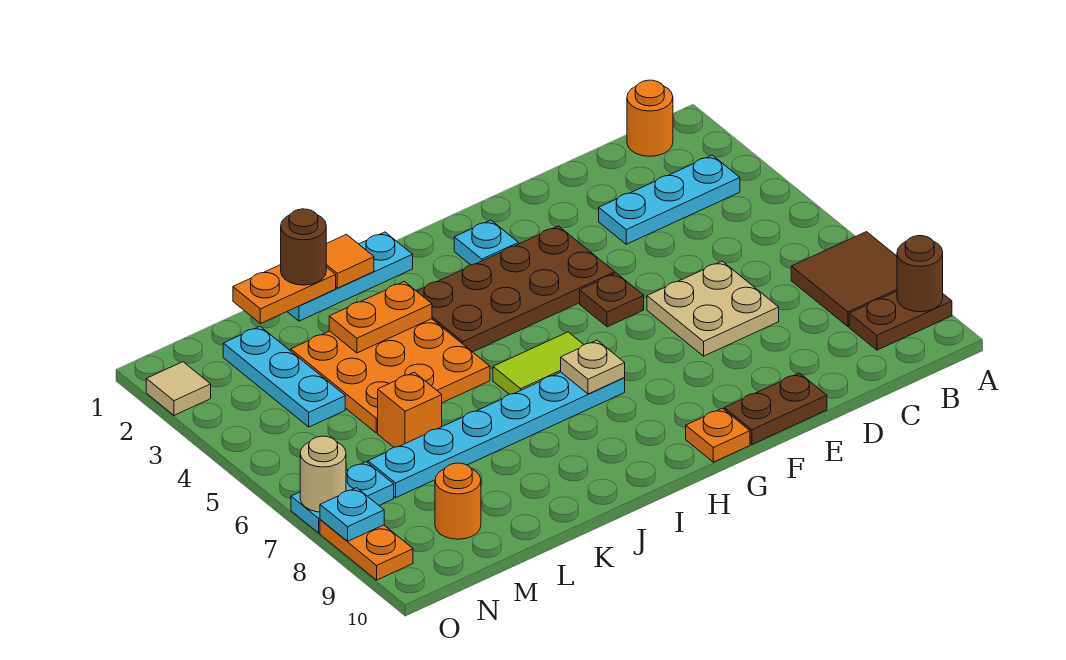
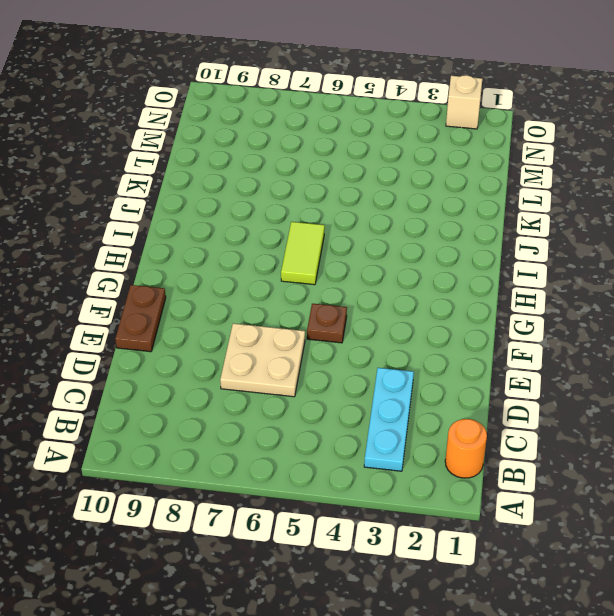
tan brick O2 level 1 -> tan tile O2 level 1
none -> brown tile A7:B8 level 1
none -> brown plate A9:B9 level 1
none -> brown plate F3:I4 level 1

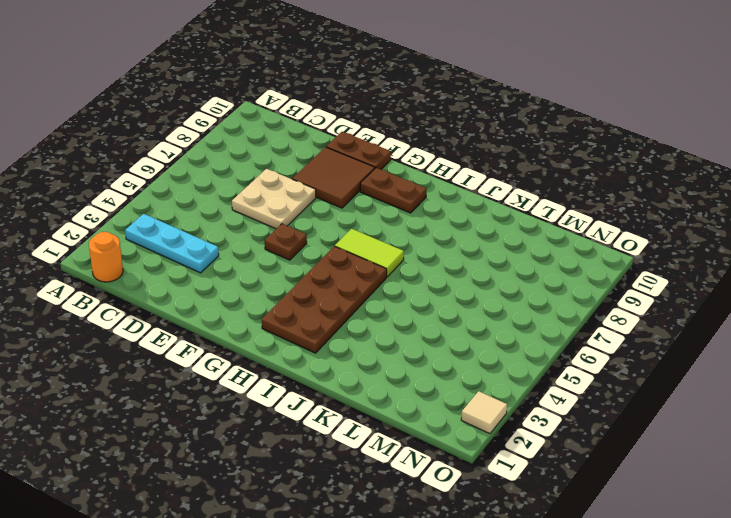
brown tile E8:F9 level 1 -> brown tile A7:B8 level 1
brown plate G9:H9 level 1 -> brown plate A9:B9 level 1
brown plate H2:I5 level 1 -> brown plate F3:I4 level 1
none -> cyan plate G2 level 1
none -> orange plate G10 level 1
none -> cyan plate H7:M7 level 1

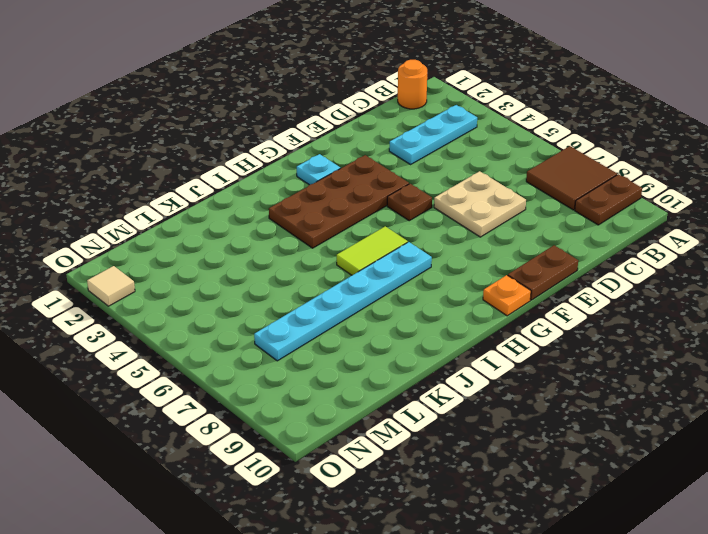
none -> cyan plate I1:K1 level 1
none -> orange plate J3:L5 level 1
none -> orange brick L6 level 1

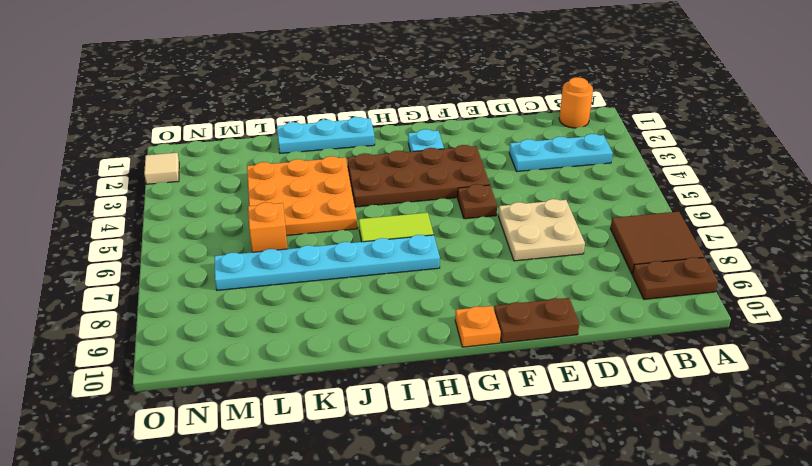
none -> cyan plate M2:M4 level 1
none -> orange round brick M9 level 1
none -> cyan plate N7:O7 level 1

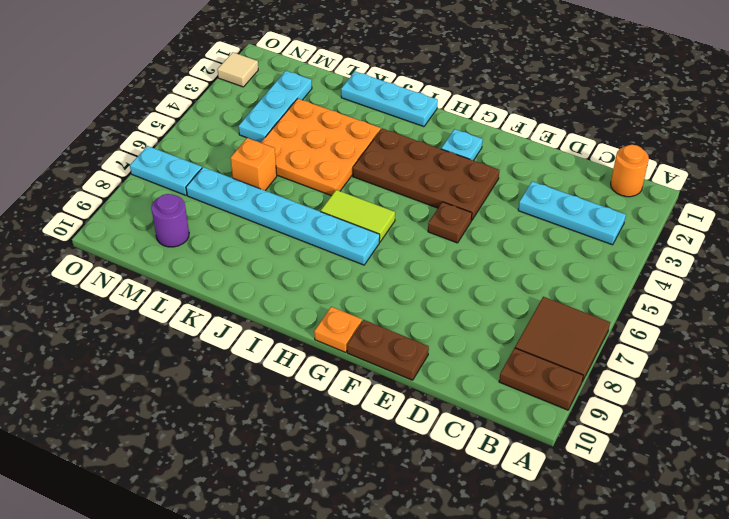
purple round brick M9 level 1 -> orange round brick M9 level 1
none -> tan plate D6:E7 level 1
none -> orange plate O8:O9 level 1
none -> brown round brick A9 level 2

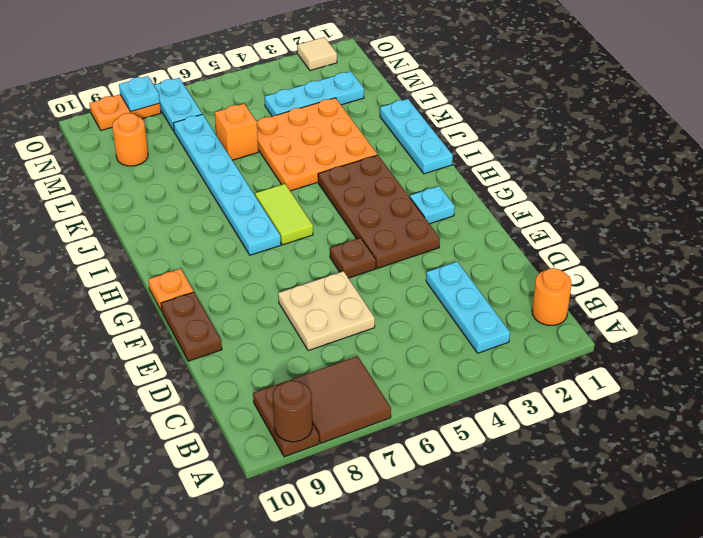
none -> tan plate H7 level 2
none -> orange tile J1 level 2
none -> orange plate J3:K3 level 2

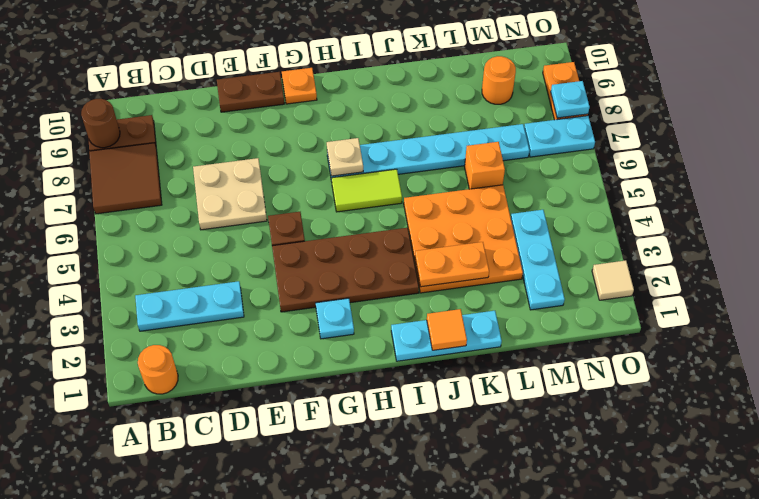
none -> orange plate K1:L1 level 2
none -> tan round brick O7 level 2
none -> brown round brick K1 level 3

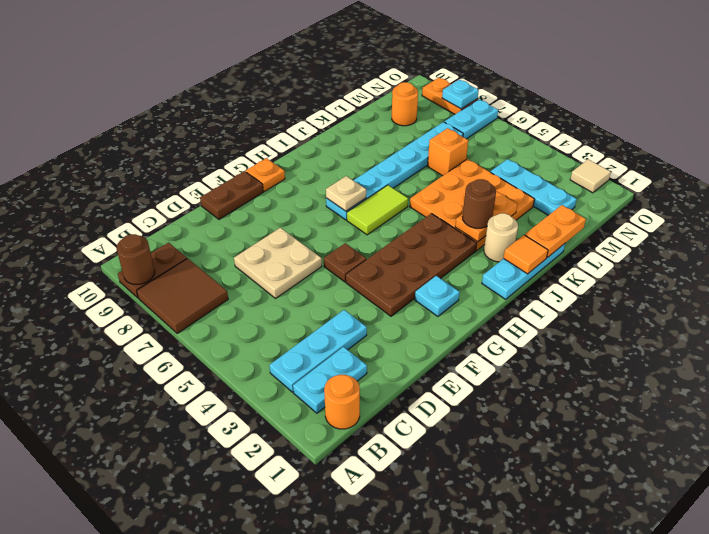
cyan plate B2:C2 level 1 -> none
tan round brick J2 level 1 -> tan round brick O7 level 2
brown round brick J3 level 3 -> brown round brick K1 level 3

